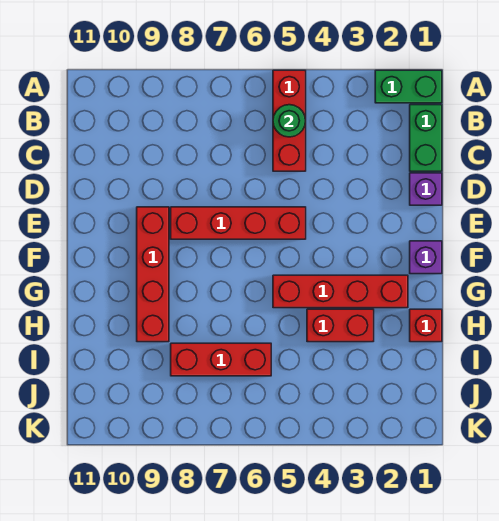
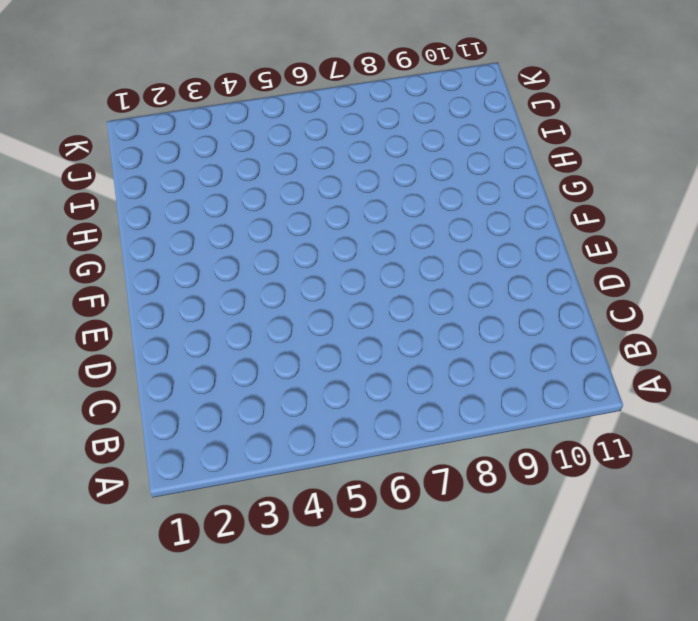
none -> green brick A1:A2 level 1
none -> red brick A5:C5 level 1
none -> green brick B1:C1 level 1

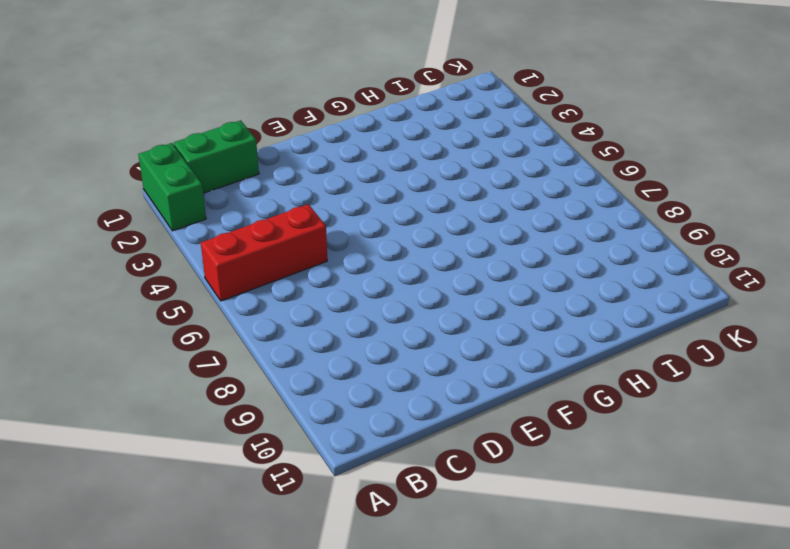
none -> purple brick D1 level 1
none -> red brick E5:E8 level 1
none -> red brick E9:H9 level 1

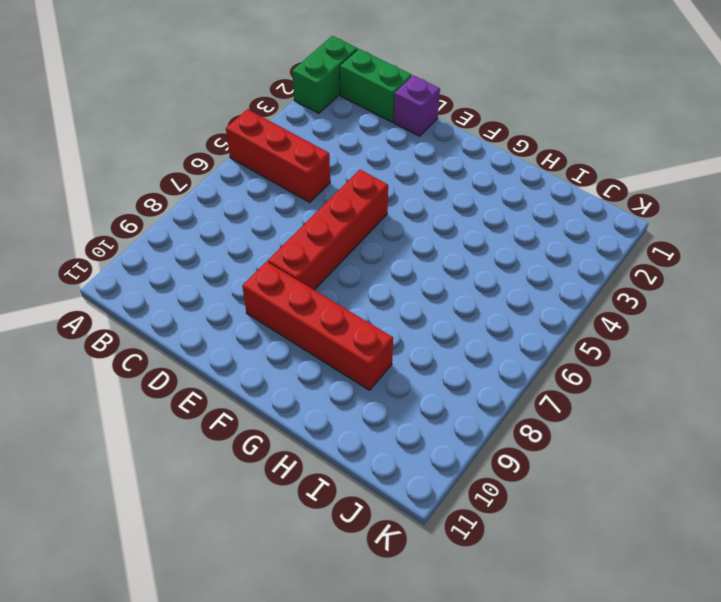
none -> purple brick F1 level 1
none -> red brick G2:G5 level 1
none -> red brick H1 level 1

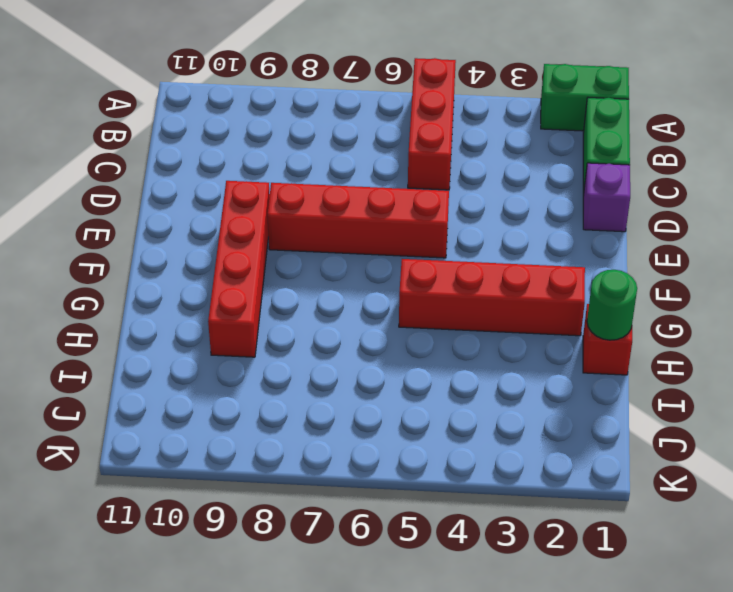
green round brick H1 level 2 -> green round brick B5 level 2
none -> purple brick F1 level 1
none -> red brick H3:H4 level 1
none -> red brick I6:I8 level 1

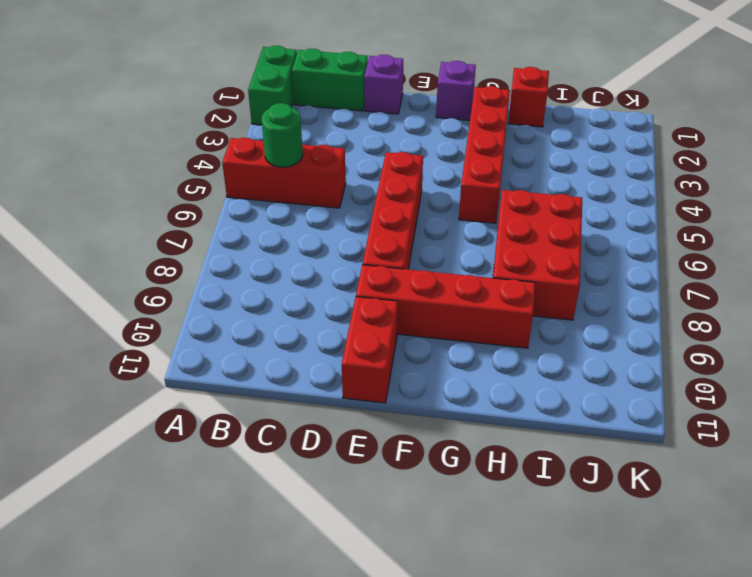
red brick E10:E11 level 1 -> red brick H3:H4 level 1
red brick H6:I8 level 1 -> red brick I6:I8 level 1

